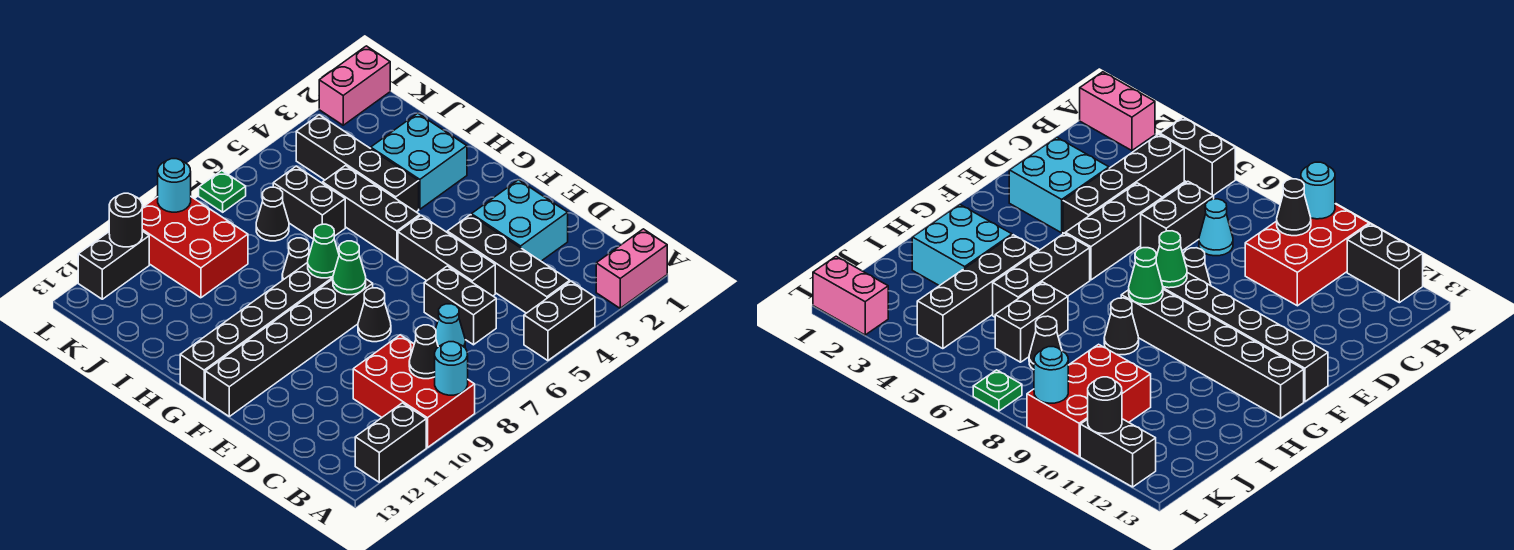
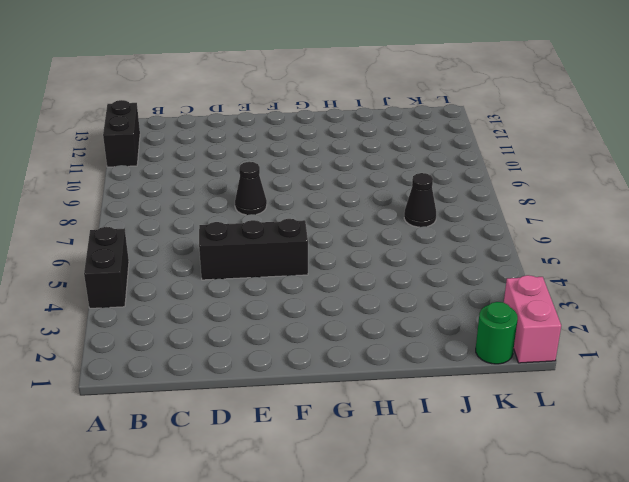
green round brick K1 level 1 -> none
none -> pink brick A1:A2 level 1
none -> red brick A9:C10 level 1
none -> black brick B4:E4 level 1

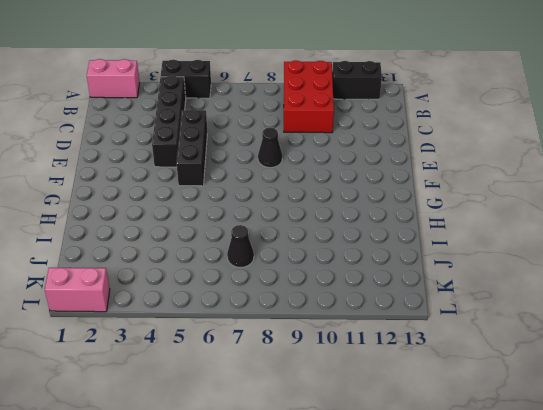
none -> black brick C6:D6 level 1
none -> cyan cone C7 level 1
none -> cyan brick D2:E3 level 1

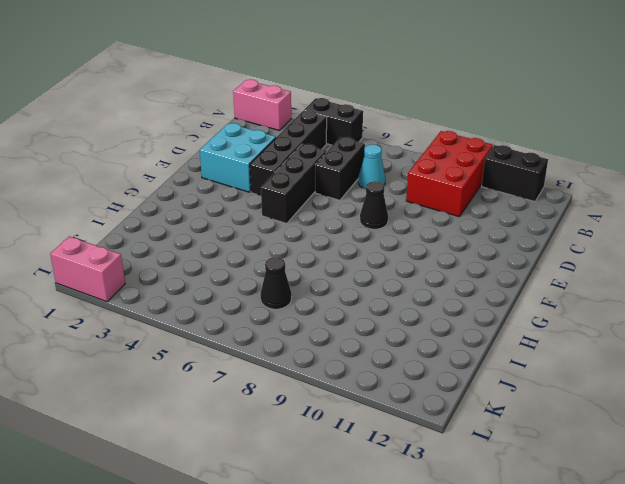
none -> black brick F8:F13 level 1
none -> black brick G5:I5 level 1
none -> black brick G8:G13 level 1

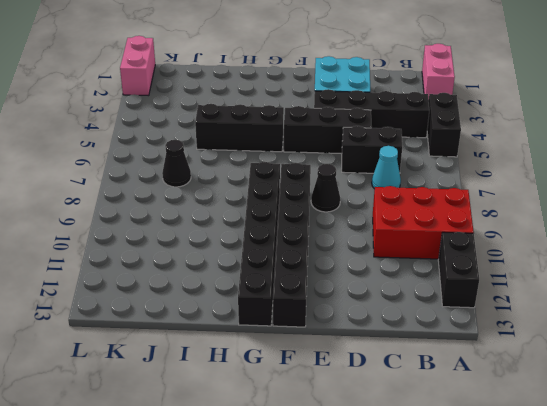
none -> cyan brick H2:I3 level 1
none -> black brick H4:K4 level 1
none -> black cone H8 level 1

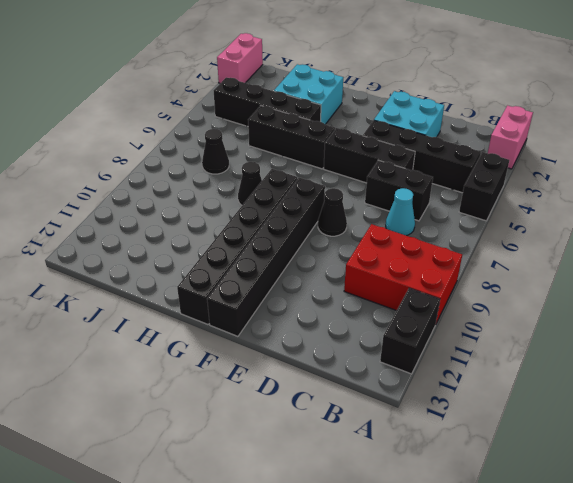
none -> black brick I6:J6 level 1
none -> red brick J9:L10 level 1
none -> green plate L7 level 1

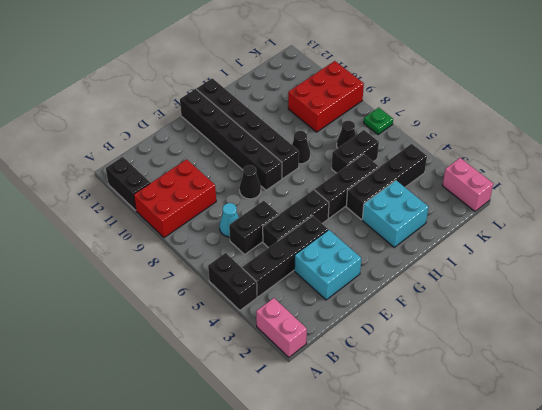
none -> black brick L11:L12 level 1
none -> cyan round brick A9 level 2
none -> black cone B9 level 2

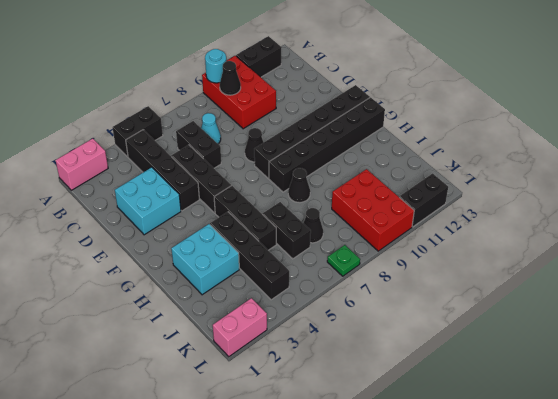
none -> green cone F8 level 2
none -> green cone G8 level 2
none -> cyan round brick L9 level 2

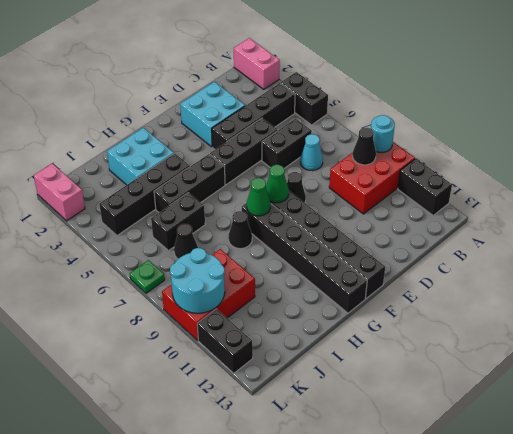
cyan round brick K9:L10 level 2 -> cyan round brick L9 level 2
none -> black round brick L11 level 2

